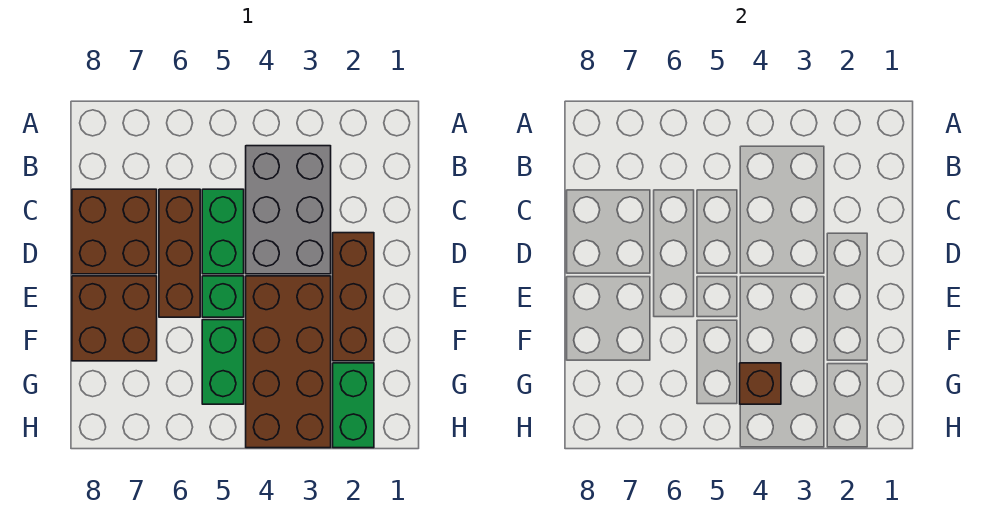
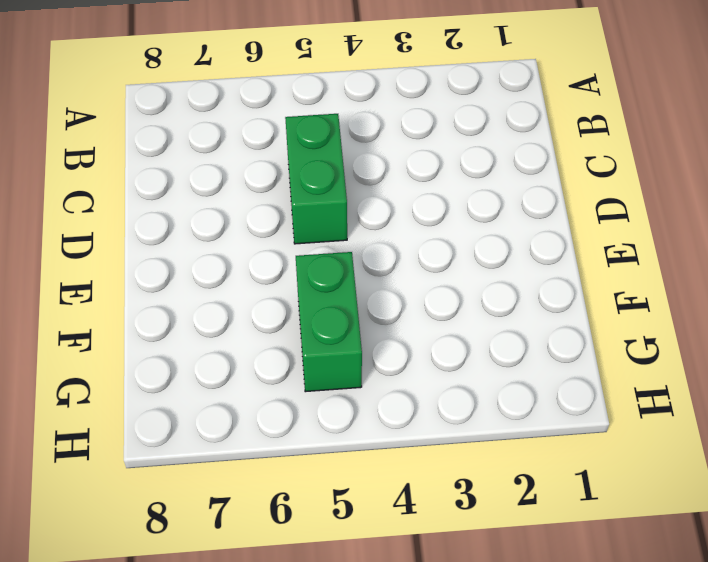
none -> grey brick B3:D4 level 1
none -> brown brick C6:E6 level 1

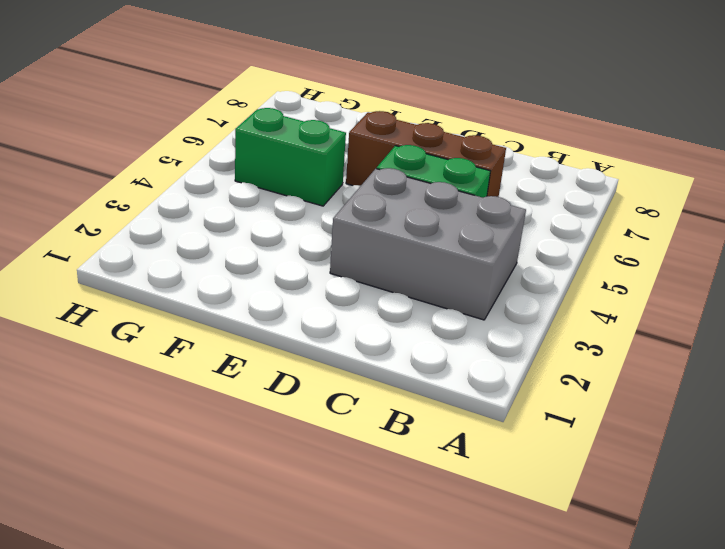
none -> brown brick C7:D8 level 1
none -> brown brick D2:F2 level 1

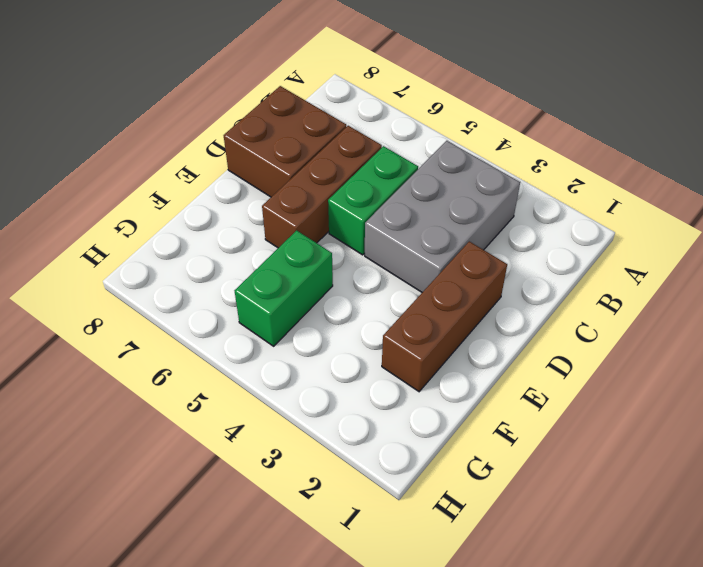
none -> brown brick E3:H4 level 1
none -> green brick E5 level 1

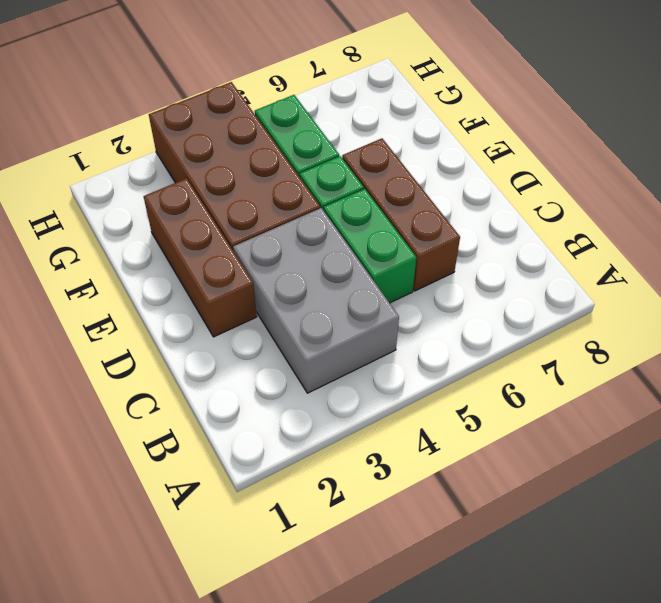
none -> brown brick C7:D8 level 1
none -> brown brick E7:F8 level 1

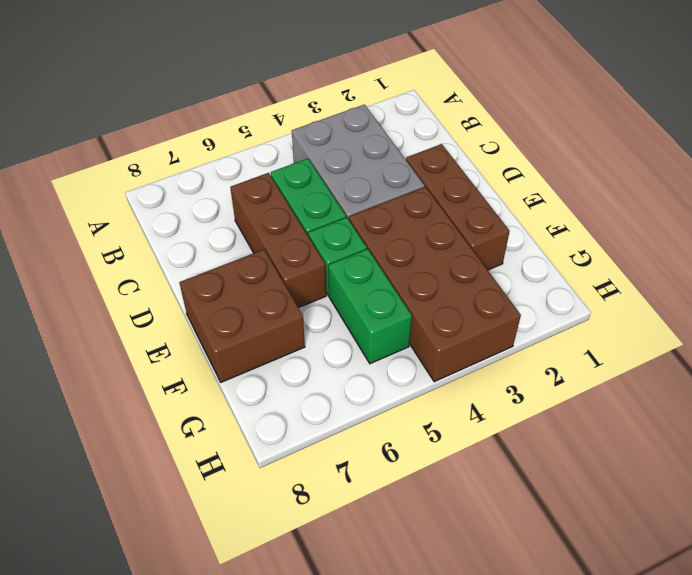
none -> brown brick C7:D8 level 1
none -> green brick G2:H2 level 1

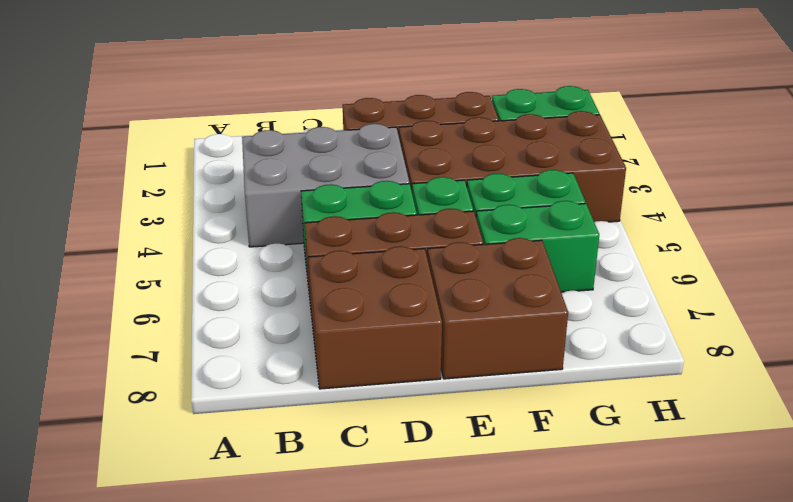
green brick F6:G6 level 1 -> none
none -> brown brick G4 level 2

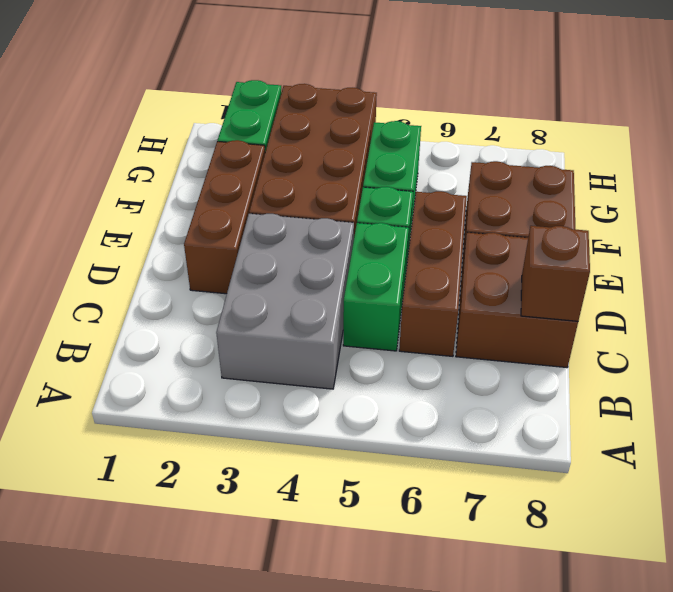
brown brick C8 level 2 -> brown brick G4 level 2

